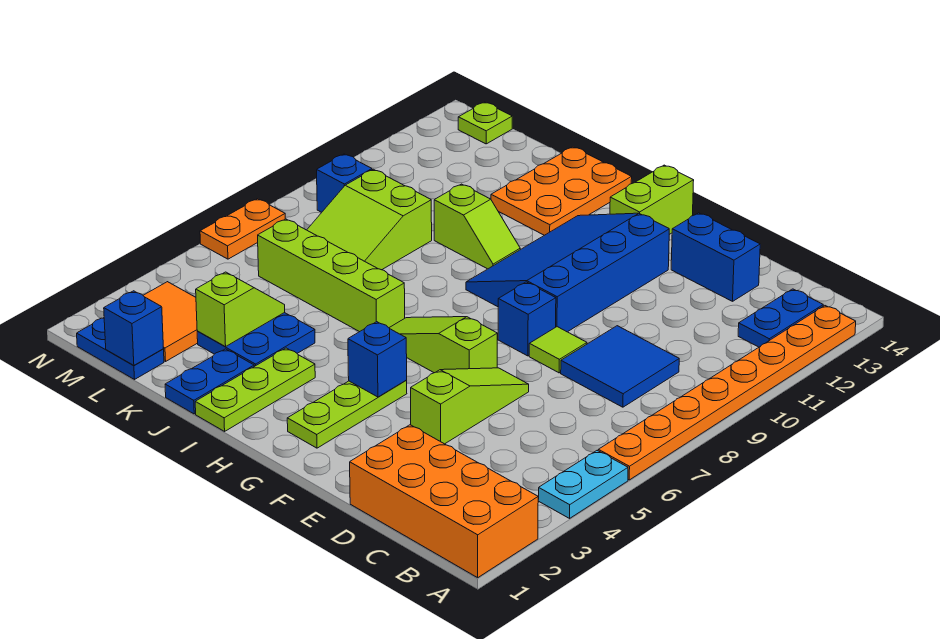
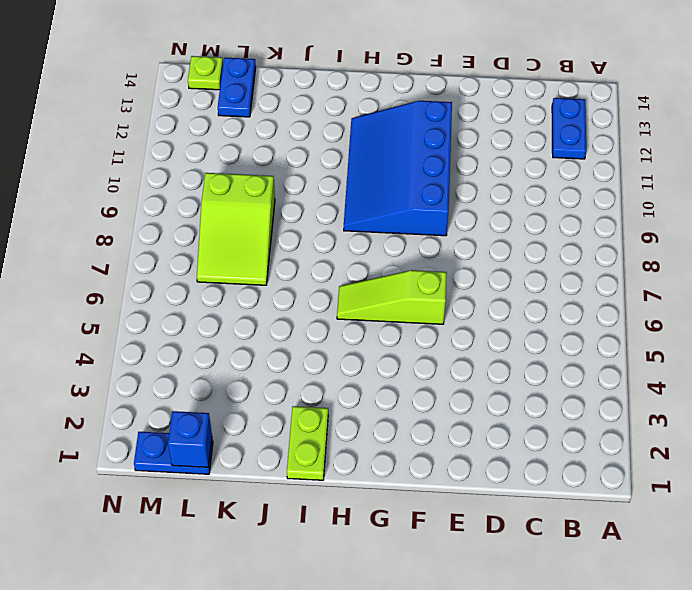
lime plate I1:I2 level 1 -> lime plate I1:I3 level 1
blue plate L13:L14 level 1 -> blue plate J1:J2 level 1
none -> orange brick A1:D2 level 1
none -> cyan plate A4:A5 level 1
none -> orange plate A6:A13 level 1

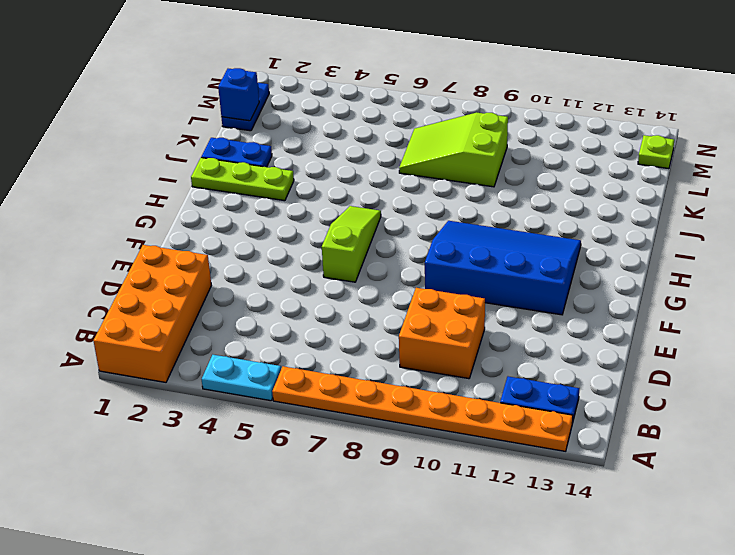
orange brick C9:D10 level 1 -> blue tile C8:D9 level 1
none -> blue brick D13:E13 level 1
none -> lime slope E4:E6 level 1 top 4
none -> lime tile E8 level 1

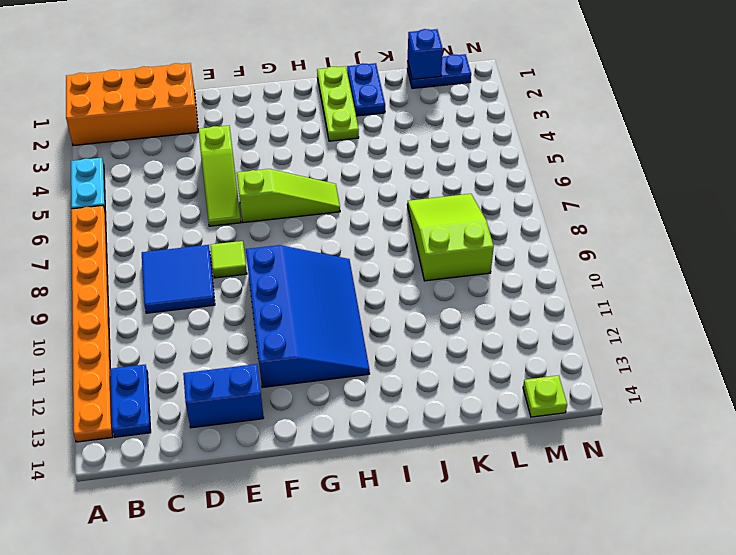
none -> blue brick F8 level 1
none -> lime plate G2:G4 level 1
none -> lime brick G13:G14 level 1

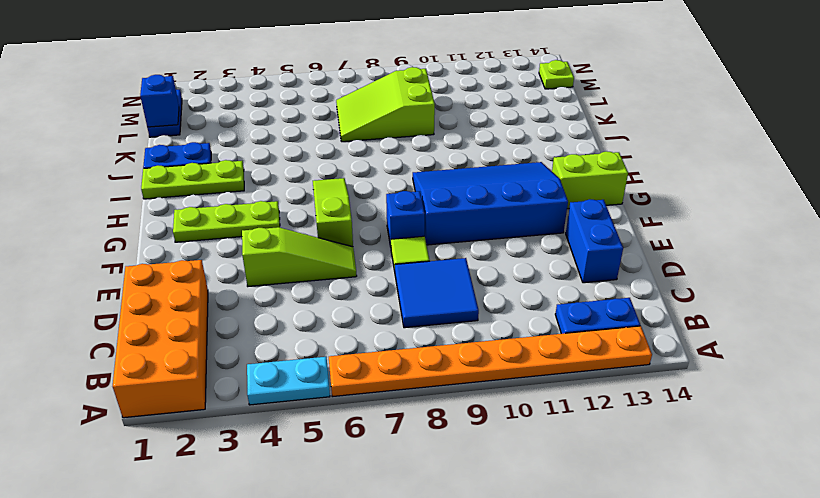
none -> lime brick I6:L6 level 1
none -> lime slope I10:J10 level 1 top J
none -> orange plate I12:J14 level 1

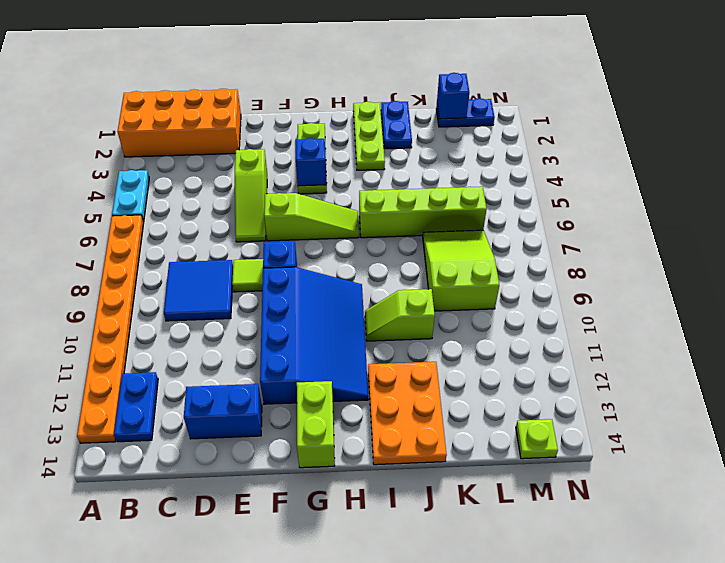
none -> blue plate J3:K4 level 1
none -> orange tile L2:M3 level 1
none -> blue brick M9 level 1

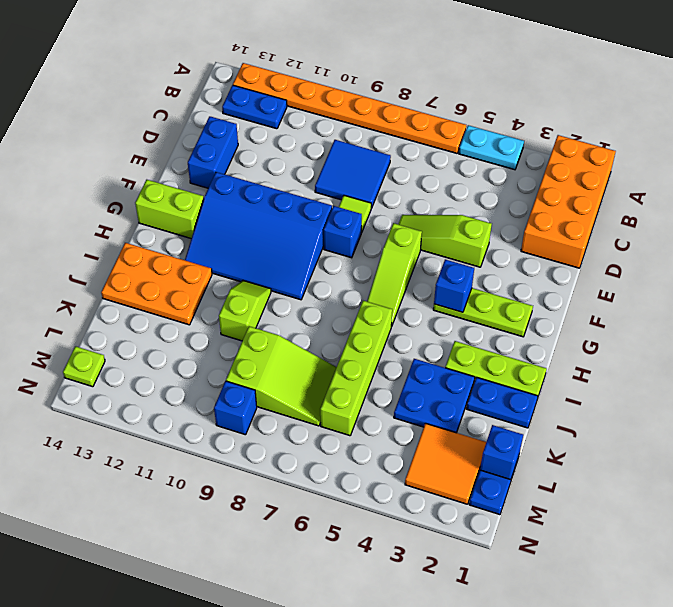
none -> orange plate N6:N7 level 1
none -> lime slope K3:K4 level 2 top 3

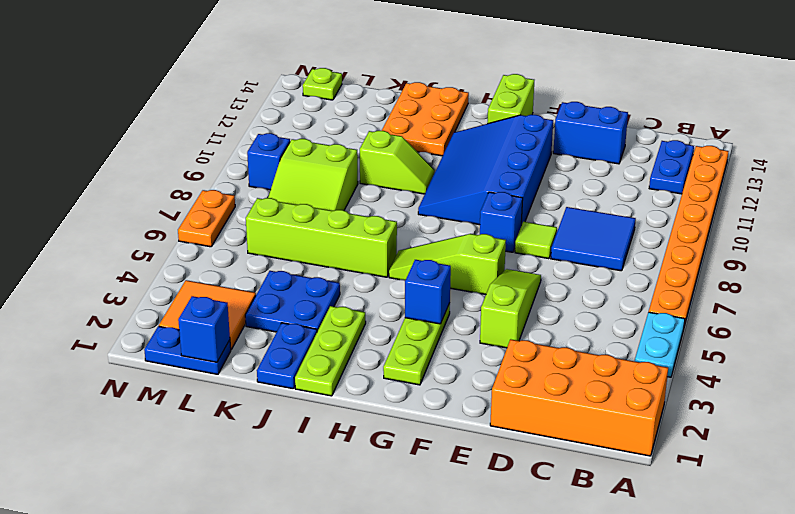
none -> lime slope K3:K4 level 2 top 3

